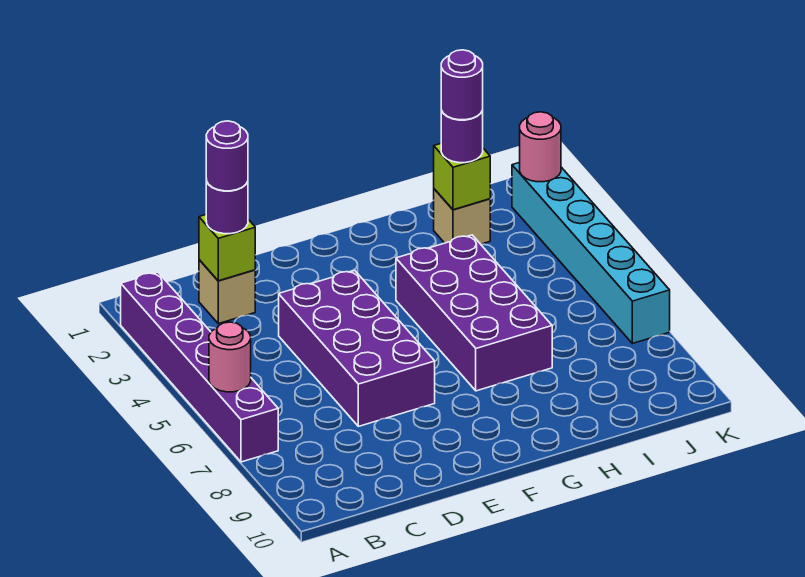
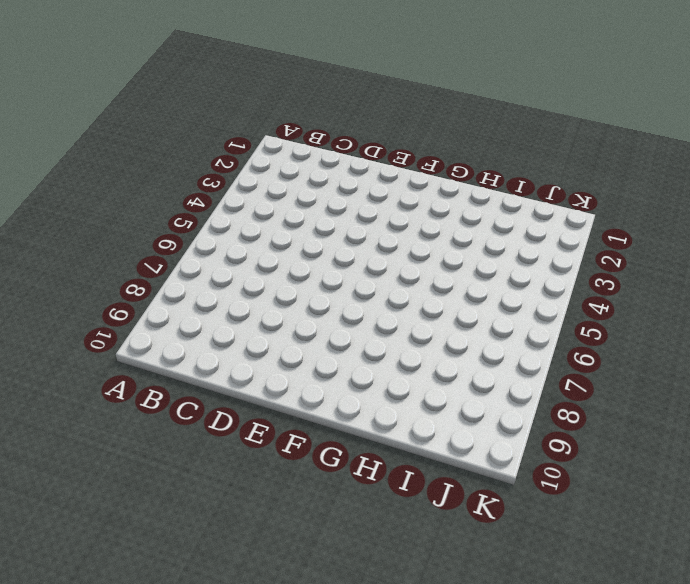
none -> purple brick A2:A7 level 1
none -> tan brick C2 level 1
none -> purple brick D4:E7 level 1

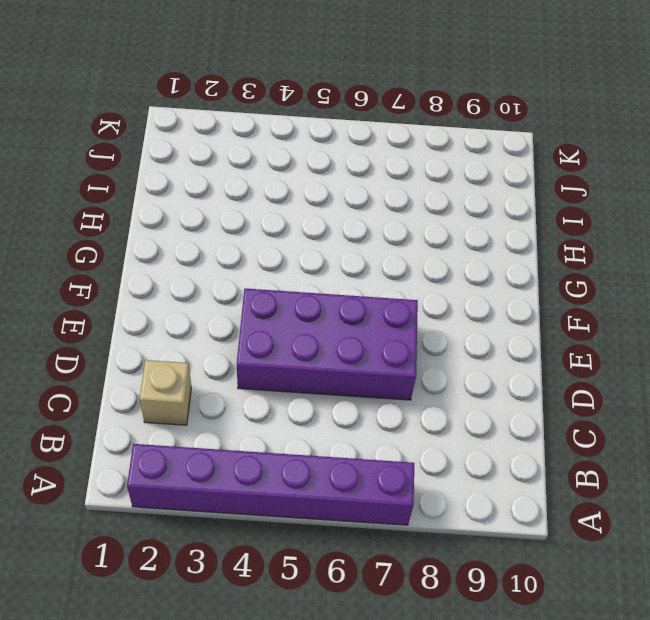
none -> purple brick G4:H7 level 1
none -> tan brick I2 level 1
none -> cyan brick K2:K7 level 1

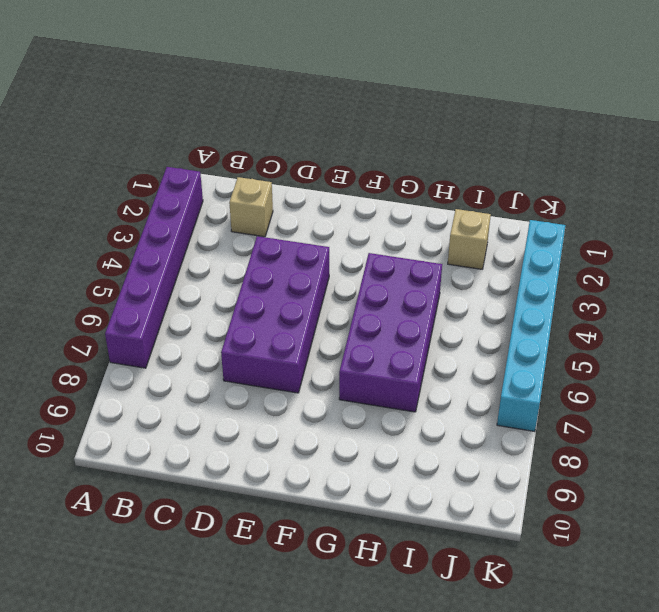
none -> pink round brick A6 level 2
none -> lime brick C2 level 2
none -> lime brick I2 level 2

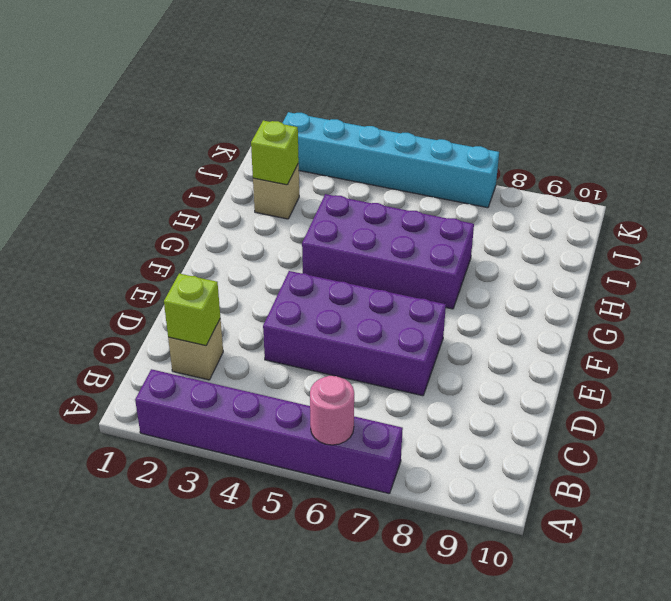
none -> pink round brick K2 level 2
none -> purple round brick C2 level 3
none -> purple round brick I2 level 3

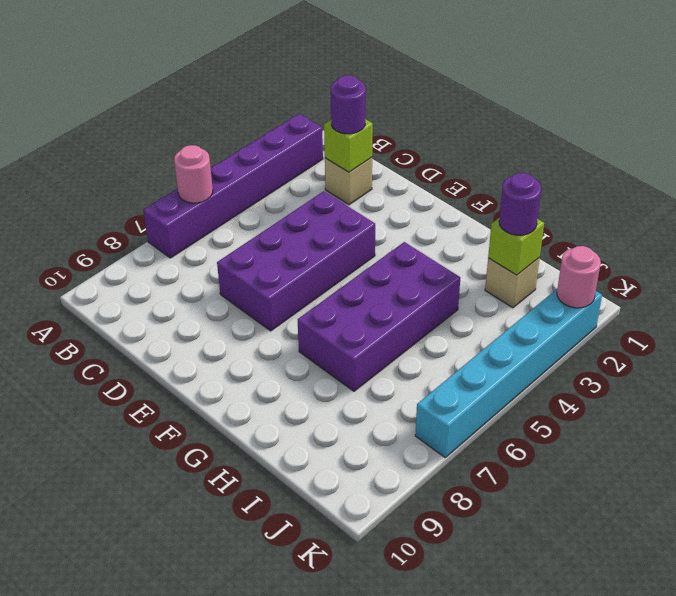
none -> purple round brick C2 level 4
none -> purple round brick I2 level 4

